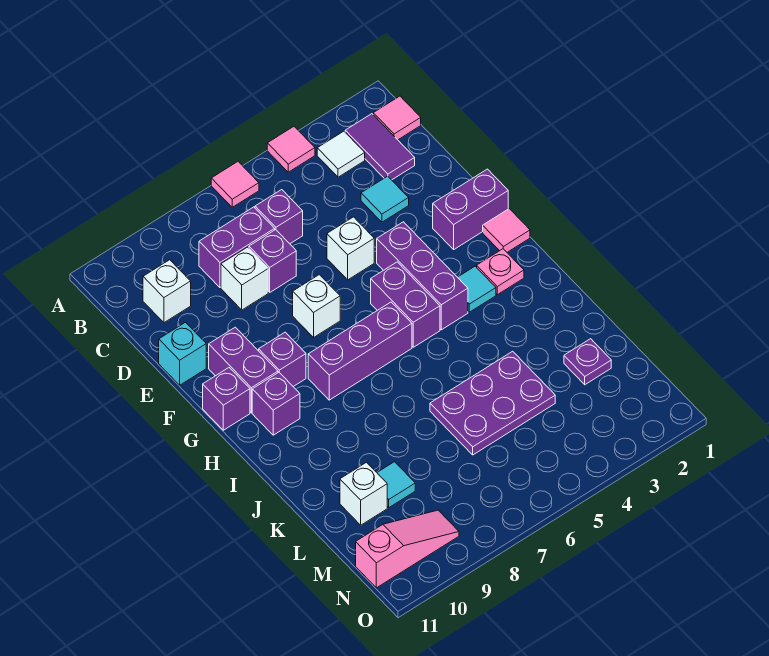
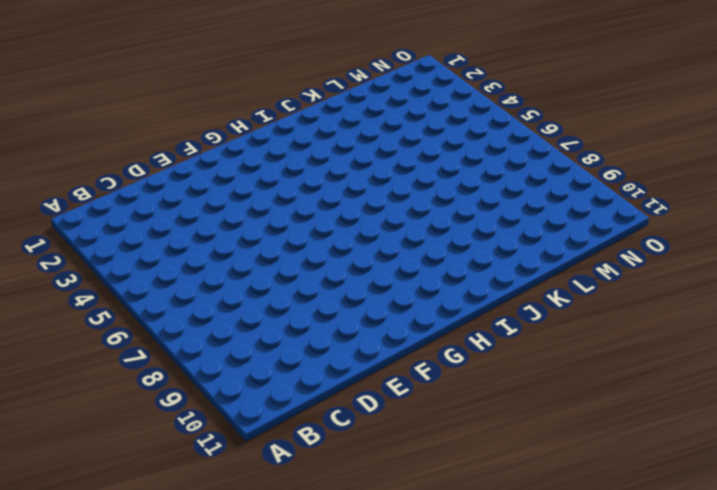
none -> pink tile A4 level 1
none -> pink tile A6 level 1
none -> pink tile B1 level 1
none -> purple tile B2:C2 level 1

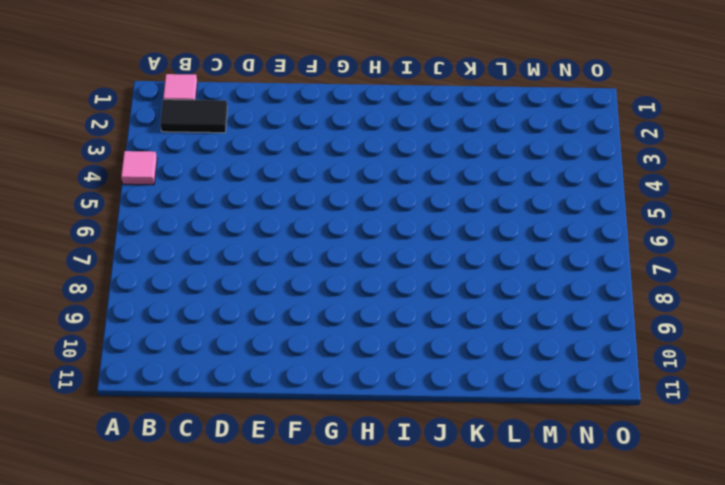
black tile B2:C2 level 1 -> purple tile B2:C2 level 1
none -> pink tile A6 level 1
none -> white tile B3 level 1
none -> purple brick C6 level 1
none -> purple brick C7:C8 level 1

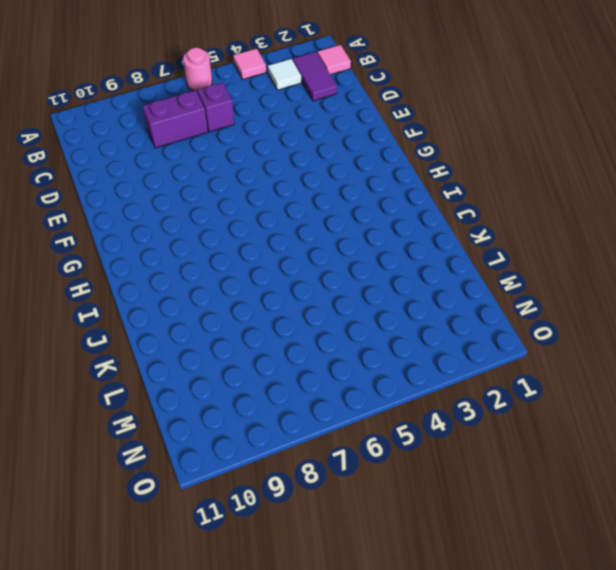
pink round brick A6 level 1 -> pink tile A6 level 1
none -> white brick C10 level 1
none -> cyan tile D3 level 1
none -> purple brick D7 level 1
none -> white brick D8 level 1

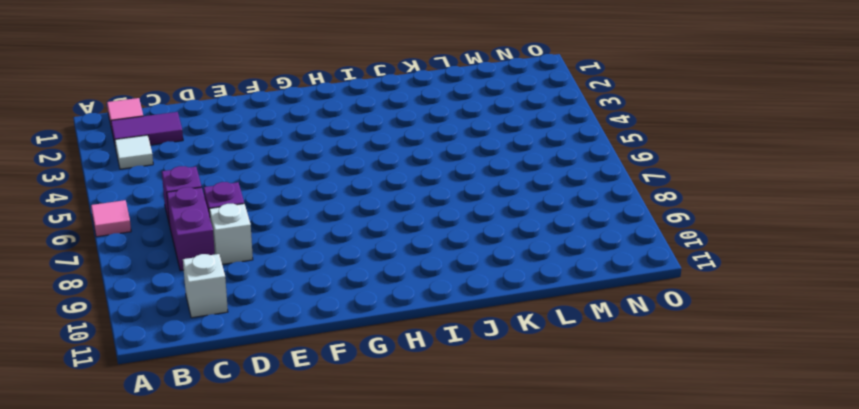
none -> pink tile A4 level 1
none -> cyan tile D3 level 1
none -> white brick E5 level 1
none -> cyan brick E11 level 1

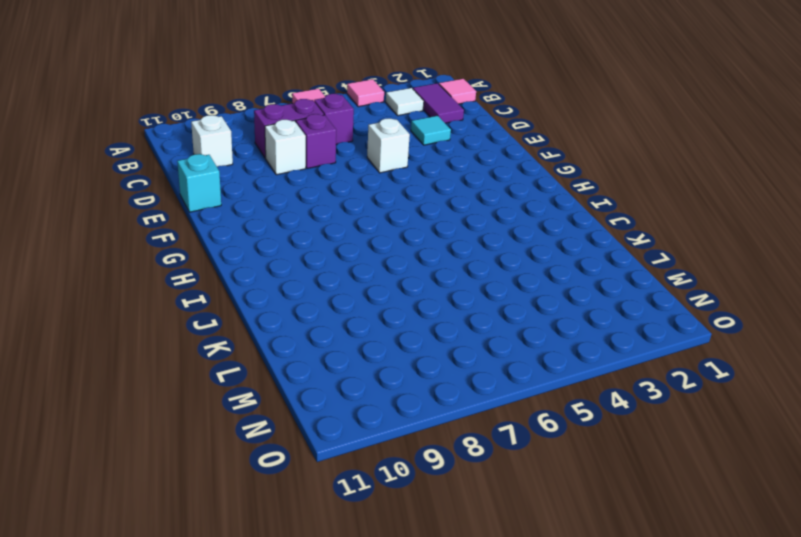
none -> purple brick F1:F2 level 1
none -> purple brick F4:H4 level 1
none -> white brick F7 level 1
none -> purple brick F10:G10 level 1

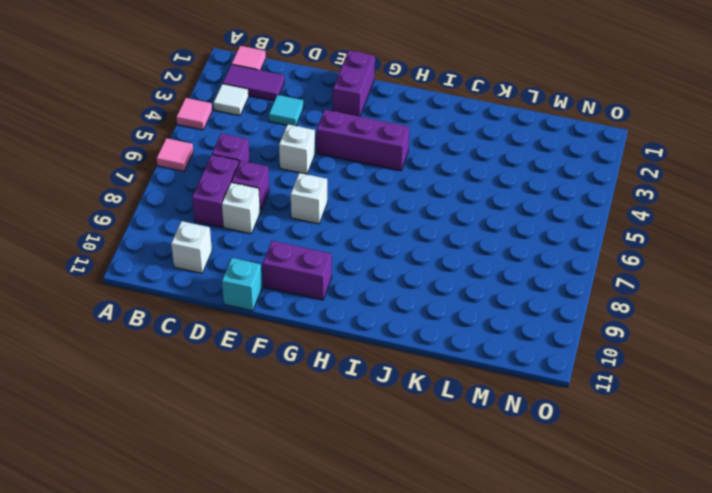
none -> pink tile G1 level 1
none -> purple brick G5:H5 level 1
none -> purple brick G9 level 1
none -> purple brick G11 level 1

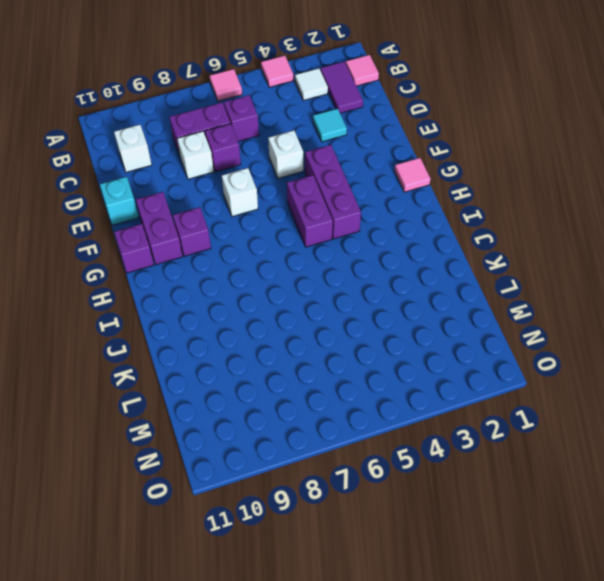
none -> purple brick F1:F2 level 1
none -> pink plate H2 level 1
none -> cyan tile H3 level 1
none -> purple brick H6:H8 level 1

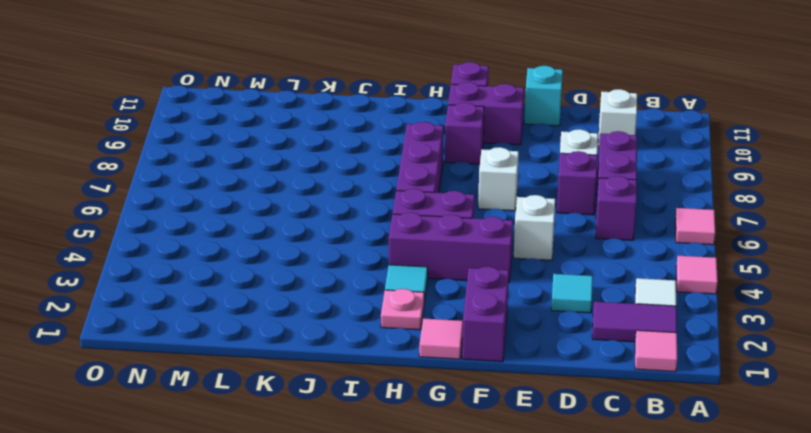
none -> purple brick H10 level 1
none -> purple plate K4:L6 level 1
none -> purple plate L2 level 1
none -> cyan tile L9 level 1

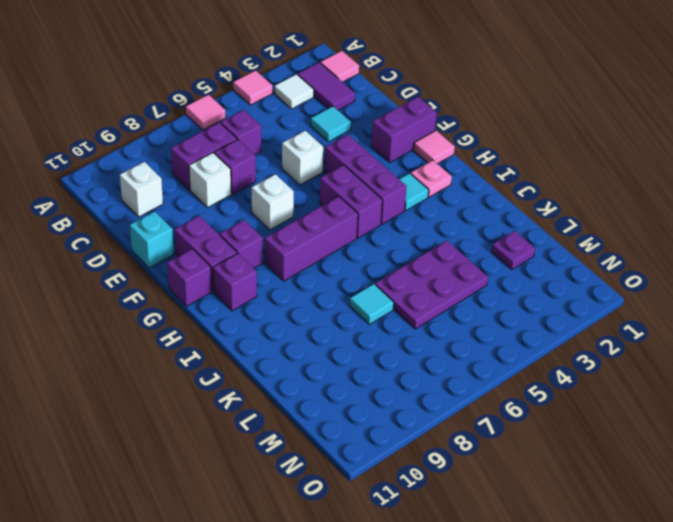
cyan tile K7 level 1 -> cyan tile L9 level 1
none -> white brick L10 level 1
none -> pink slope N9:N11 level 1 top 11

